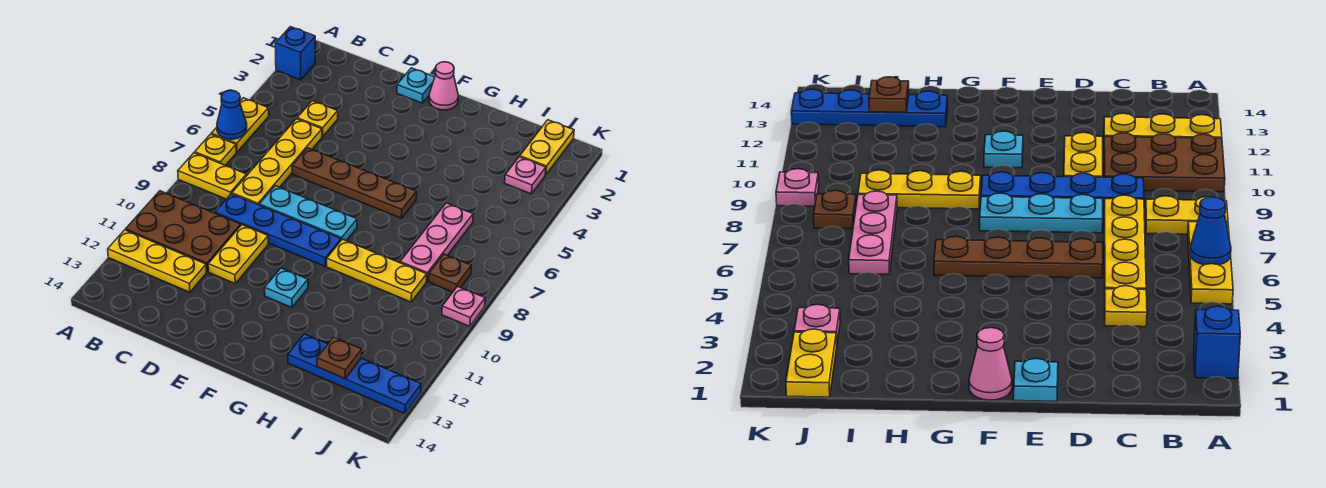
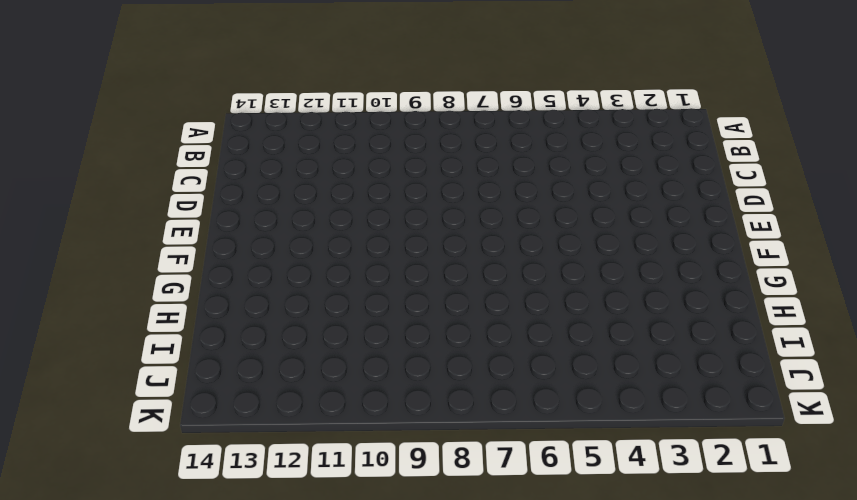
none -> blue brick A2 level 1
none -> yellow plate A5:A6 level 1
none -> yellow plate A7 level 1

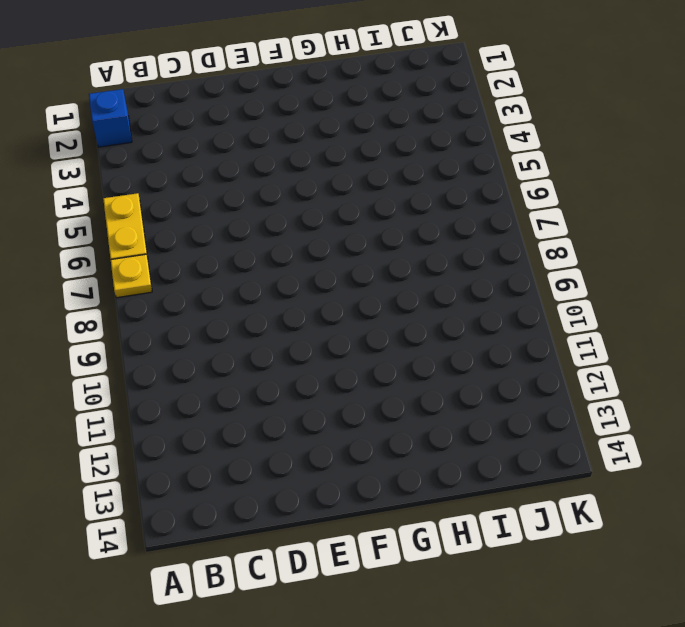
none -> yellow plate A8:B8 level 1
none -> brown plate A10:C11 level 1
none -> yellow plate A12:C12 level 1

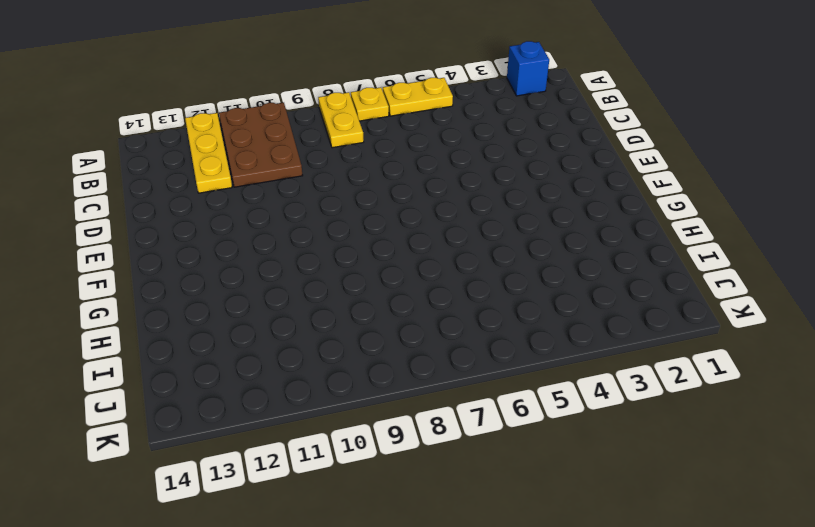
none -> yellow plate C4 level 1
none -> yellow plate C5:C8 level 1
none -> blue plate C9:F9 level 1

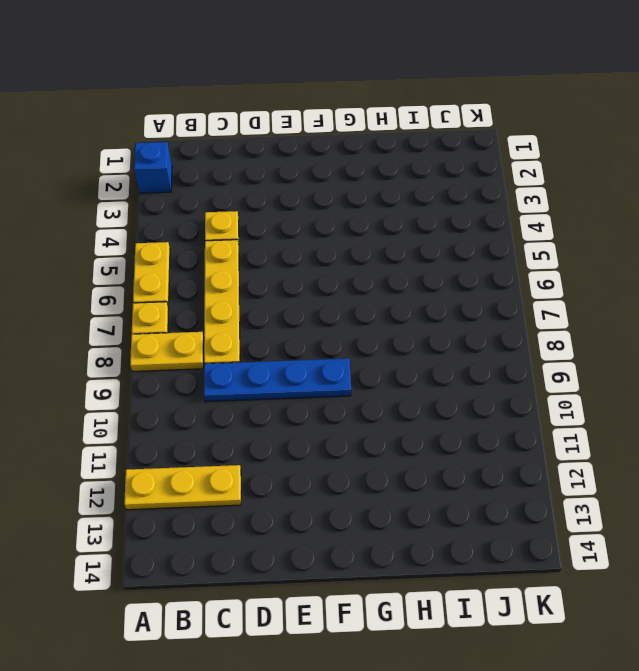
none -> brown plate A10:C11 level 1
none -> brown plate D6:G6 level 1
none -> cyan plate D8:F8 level 1

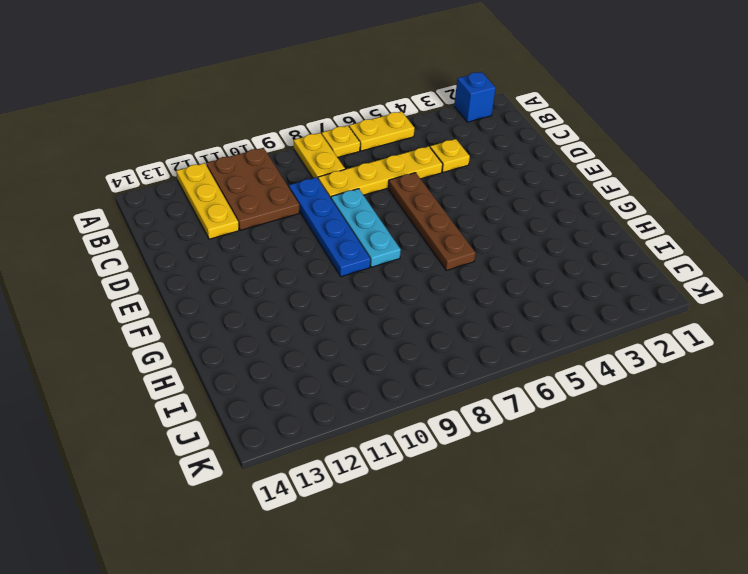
none -> yellow plate D10:D11 level 1
none -> cyan plate E1 level 1
none -> pink cone F1 level 1

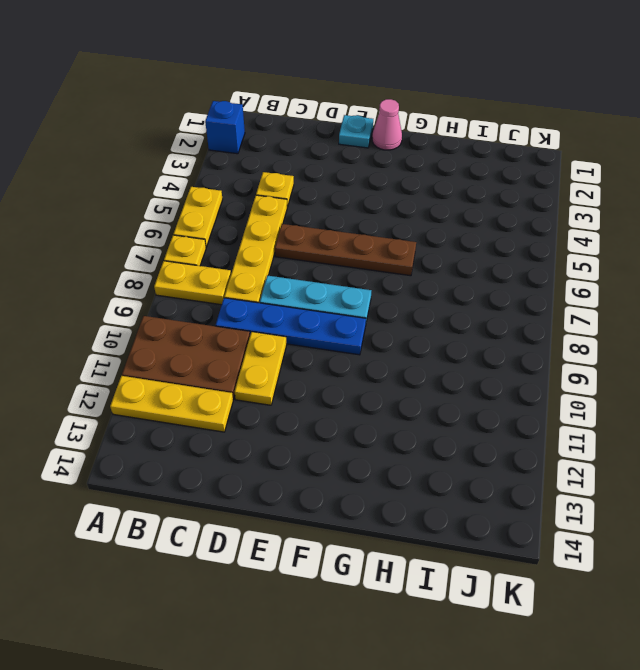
none -> cyan plate F11 level 1
none -> yellow plate G9:I9 level 1
none -> blue plate H13:K13 level 1

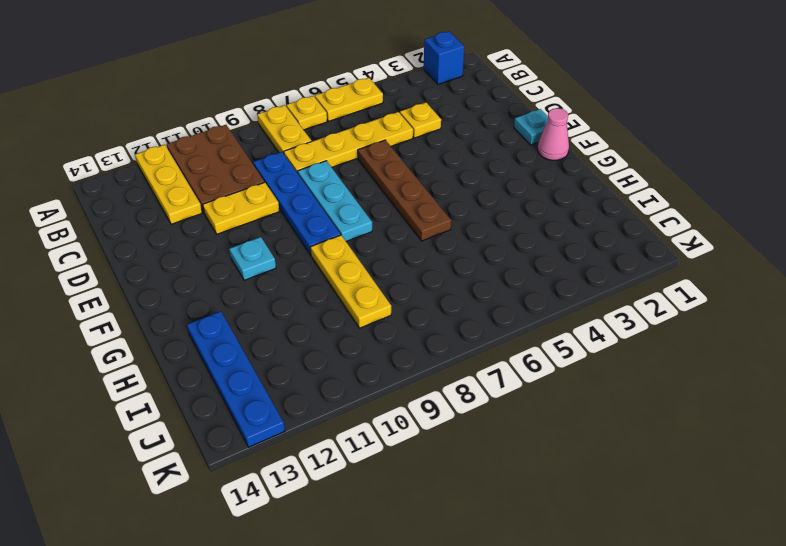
none -> pink plate I6:I8 level 1
none -> yellow plate J1:J2 level 1
none -> pink plate J3 level 1

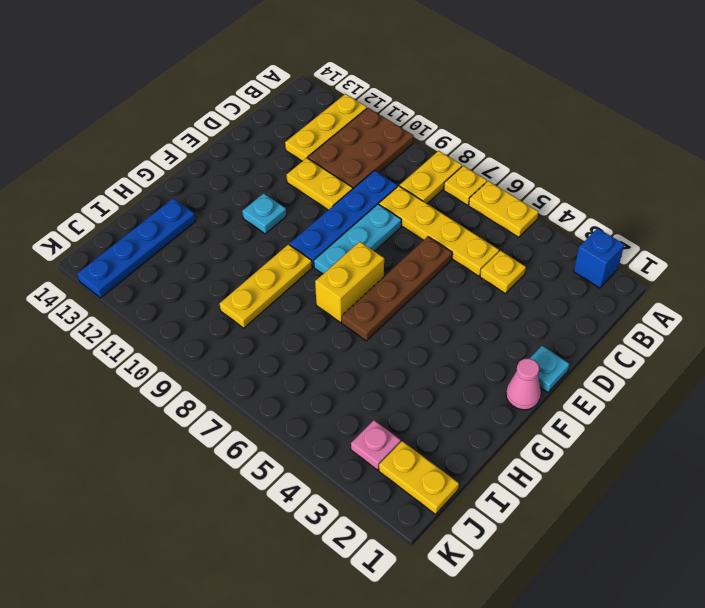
yellow brick F7:G7 level 1 -> none
none -> pink plate I6:I8 level 1
none -> brown plate J8 level 1
none -> pink plate K9 level 1

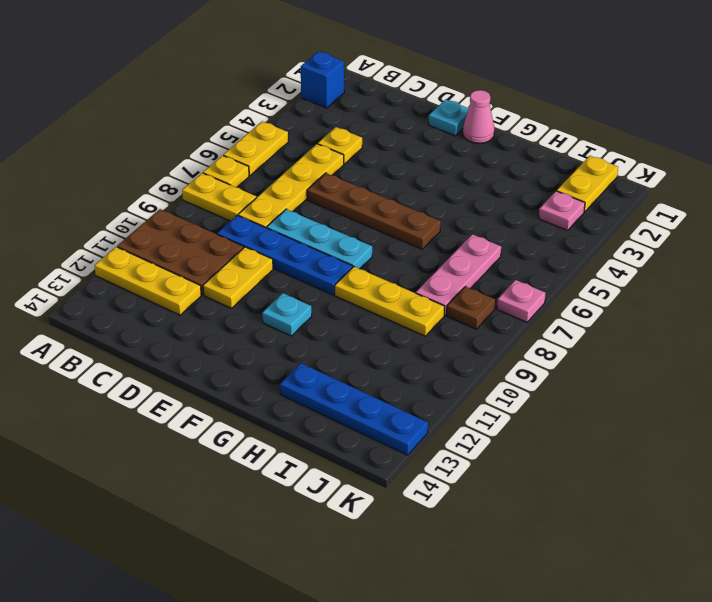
pink plate K7 level 1 -> pink plate K9 level 1
none -> blue cone A6 level 2
none -> brown plate I13 level 2

